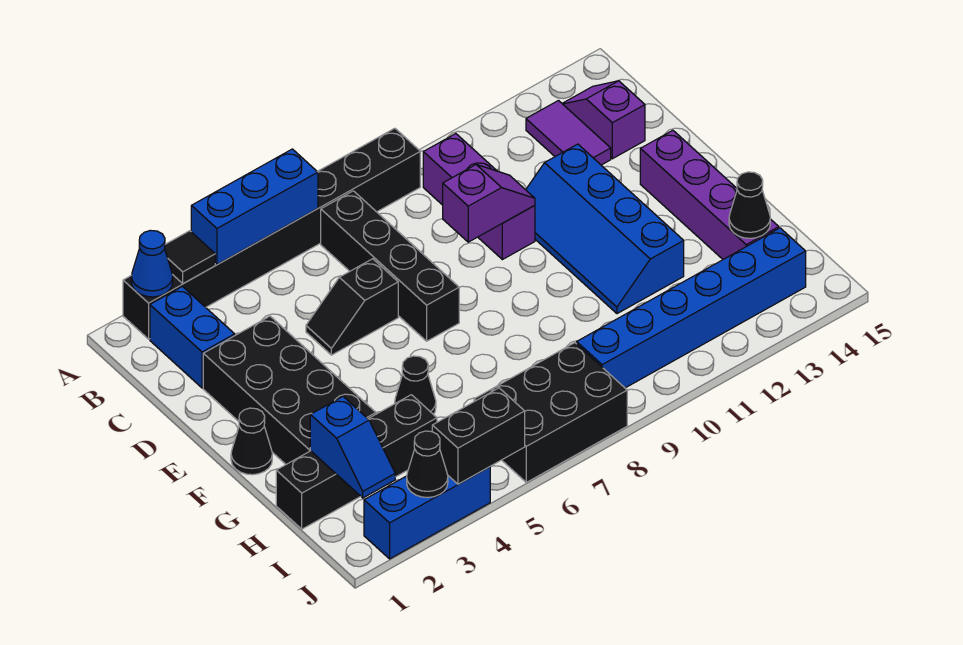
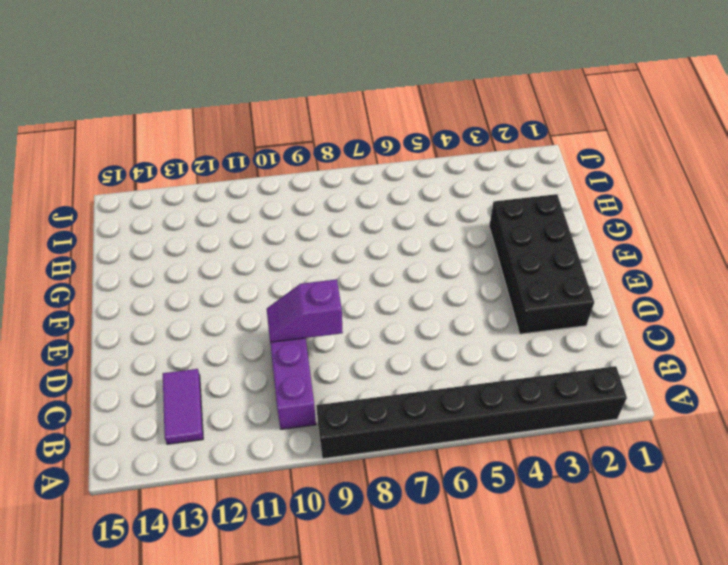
none -> blue brick B2:C2 level 1
none -> black brick B7:E7 level 1
none -> purple slope B14:C14 level 1 top C

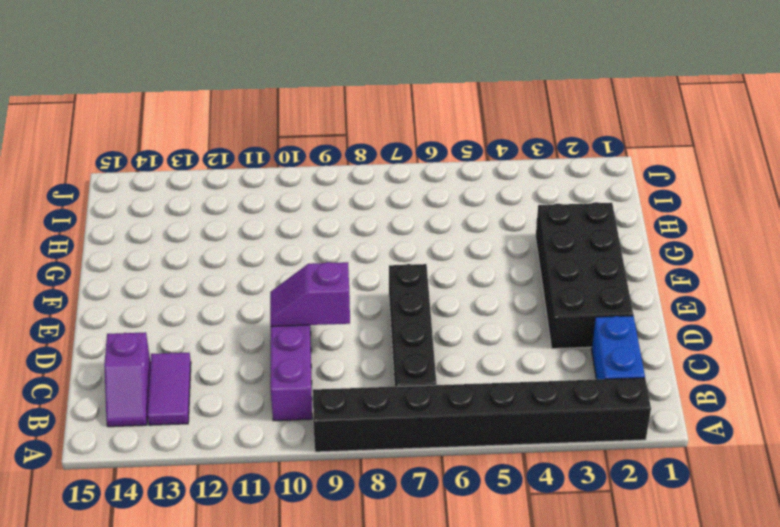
none -> black slope D5:D6 level 1 top 6
none -> blue slope D11:G12 level 1 top 12
none -> purple brick E14:H14 level 1

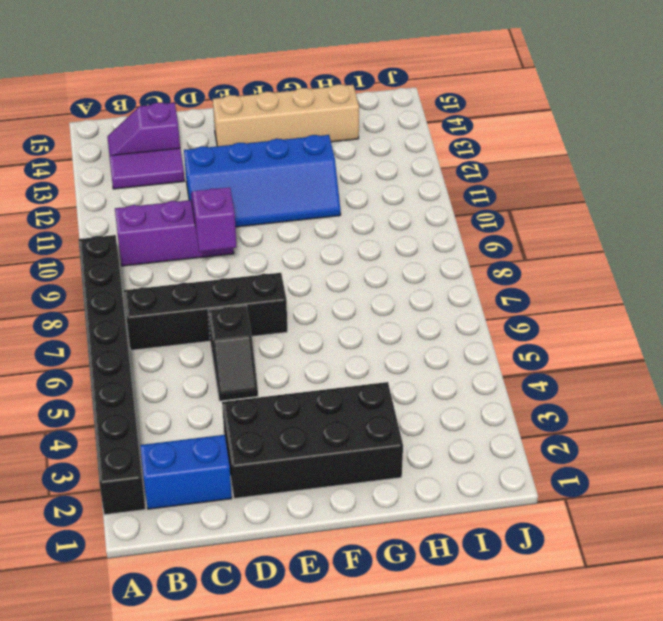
tan brick E14:H14 level 1 -> purple brick E14:H14 level 1
none -> black cone F1 level 1
none -> black cone G5 level 1
none -> black brick H1:H4 level 1

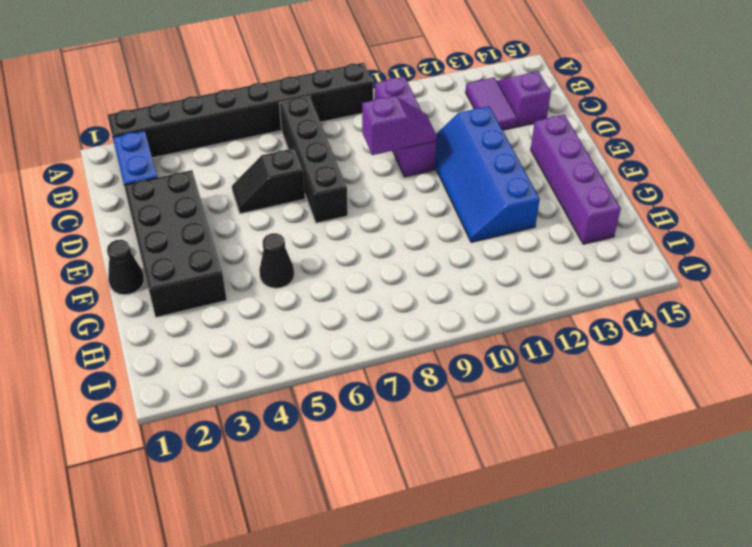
none -> black brick H1:H4 level 1
none -> black brick I6:J8 level 1
none -> blue brick I9:I14 level 1

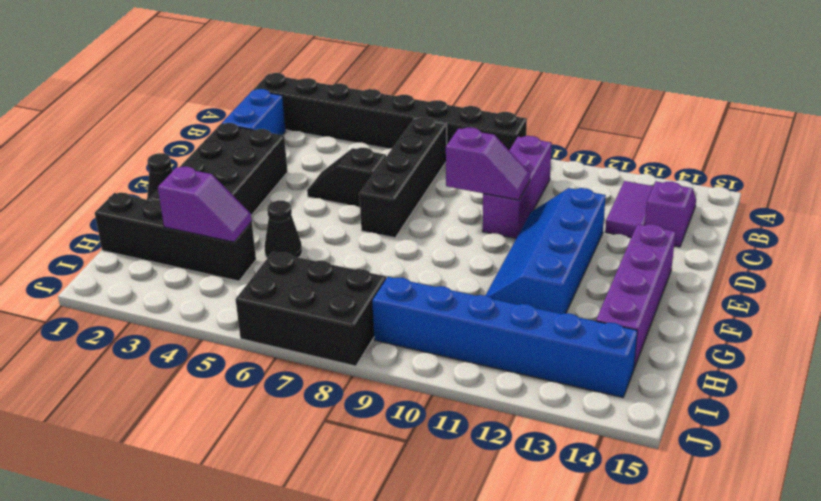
purple slope H3:H4 level 2 top 3 -> none
none -> blue brick J2:J4 level 1
none -> blue cone A2 level 2
none -> black tile A3 level 2

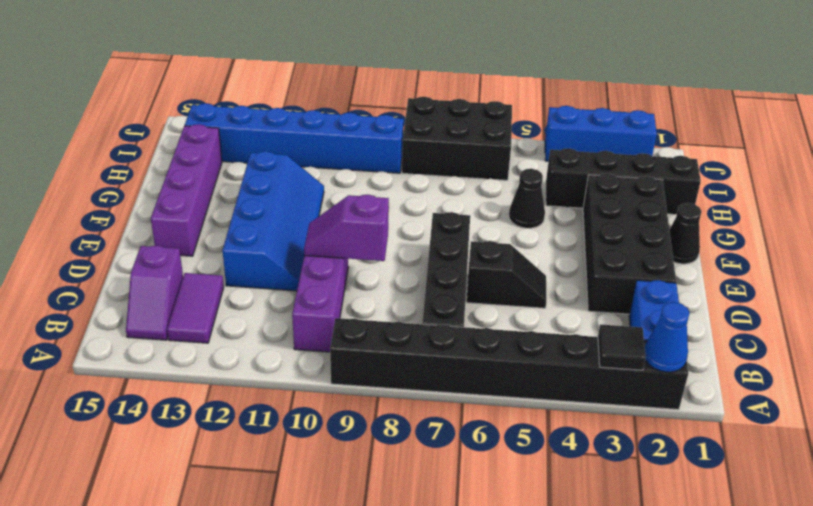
none -> blue brick A4:A6 level 2
none -> blue slope H2:I2 level 2 top H
none -> black cone H14 level 2

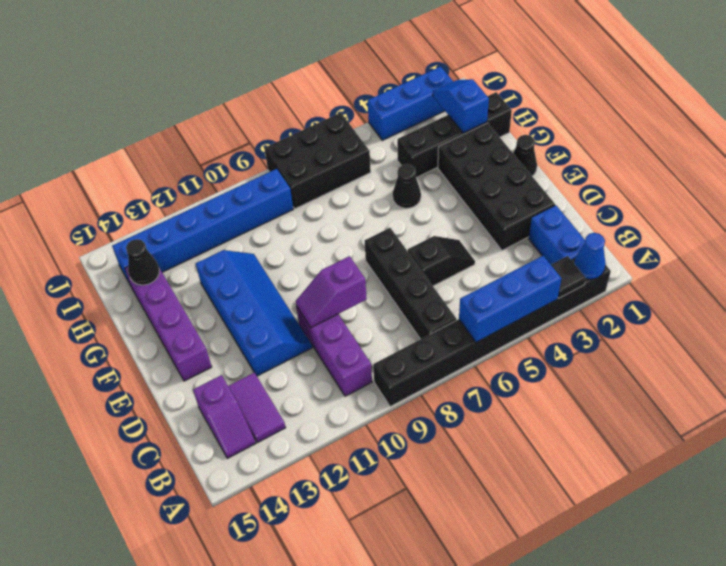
none -> black cone J3 level 2
none -> black brick J4:J5 level 2

